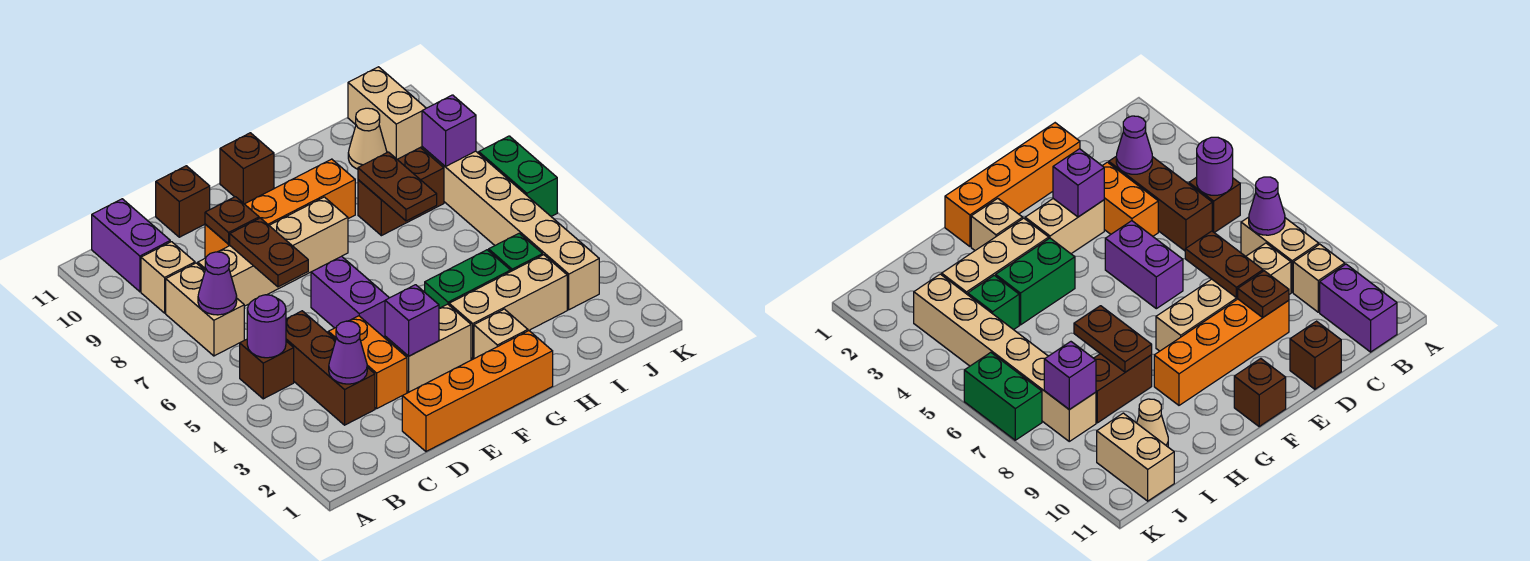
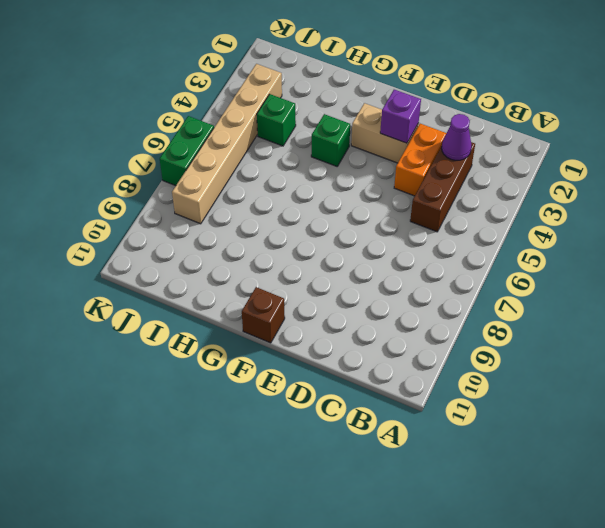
green brick G4 level 1 -> green brick G4:H4 level 1
none -> brown brick B5 level 1
none -> tan brick B7:B8 level 1
none -> tan brick B9 level 1
none -> purple brick B10:B11 level 1

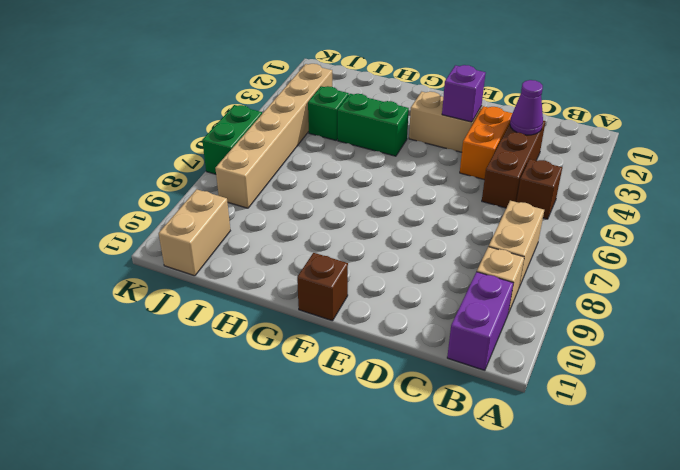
none -> tan brick C8:F8 level 1
none -> orange brick D1:G1 level 1
none -> orange brick D9:G9 level 1
none -> brown brick D11 level 1

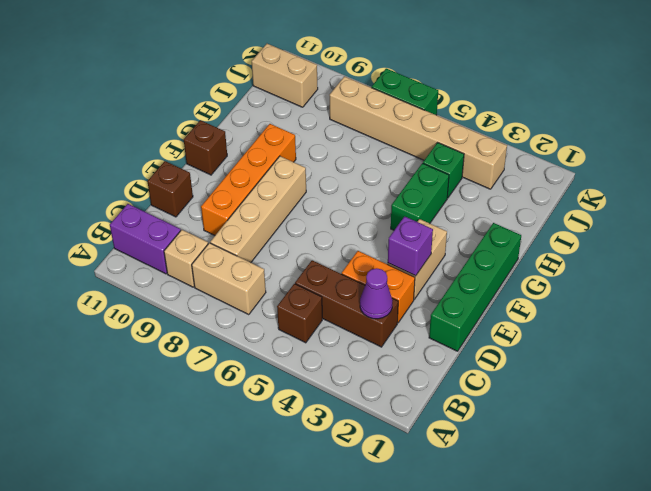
green brick D1:G1 level 1 -> orange brick D1:G1 level 1
none -> purple brick E5:E6 level 1
none -> tan brick G2 level 1
none -> tan brick G3:I3 level 1
none -> brown brick H8:I8 level 1

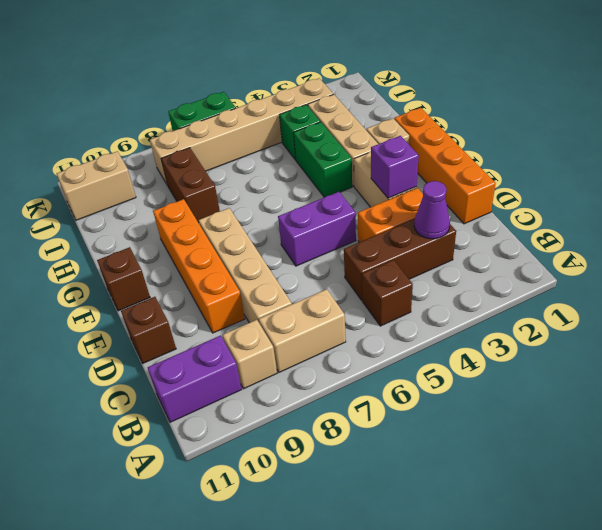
none -> tan cone I10 level 1
none -> purple round brick B5 level 2
none -> purple cone B7 level 2
none -> brown plate D7:D8 level 2

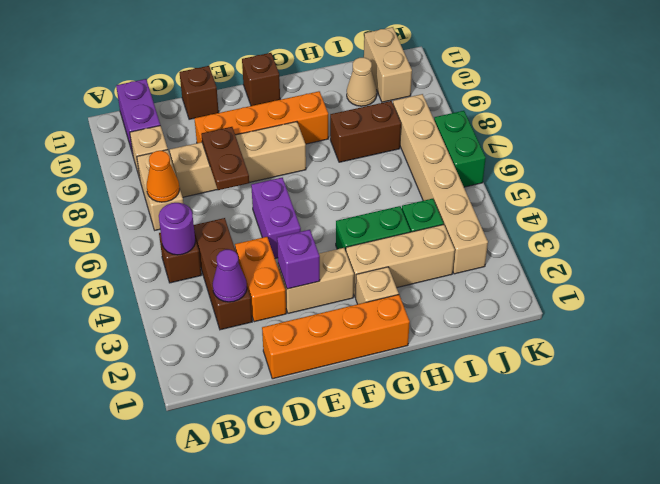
orange cone B7 level 2 -> purple cone B7 level 2
none -> brown plate D9 level 2
none -> brown plate H7:H8 level 2
none -> purple brick J8 level 2

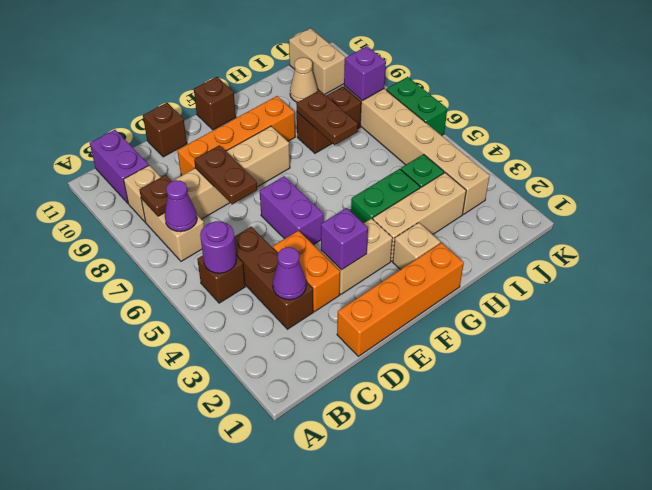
brown plate B8 level 2 -> brown plate D9 level 2

